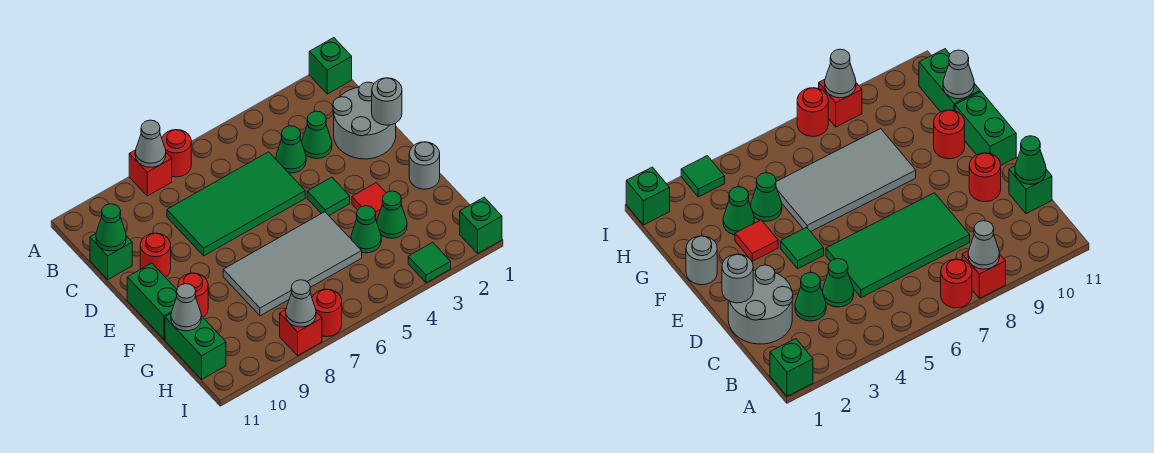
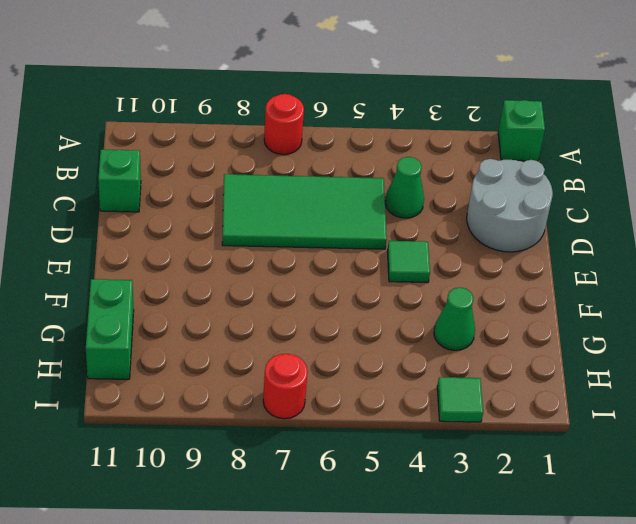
none -> red brick A8 level 1
none -> green cone C3 level 1
none -> red round brick D10 level 1

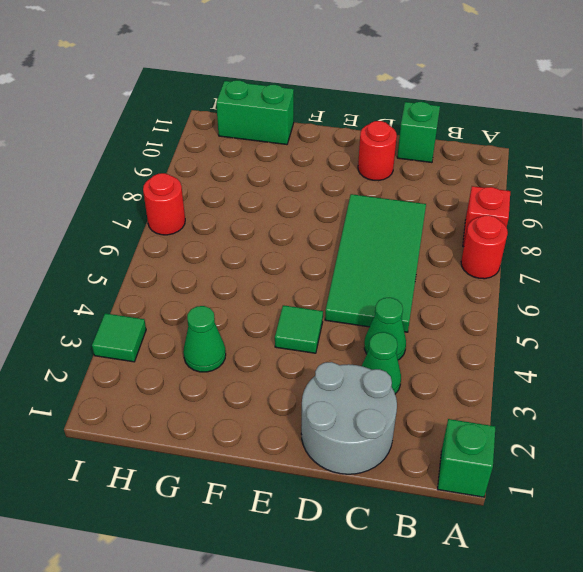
none -> green brick E11:F11 level 1
none -> grey round brick F1 level 1
none -> red tile F3 level 1

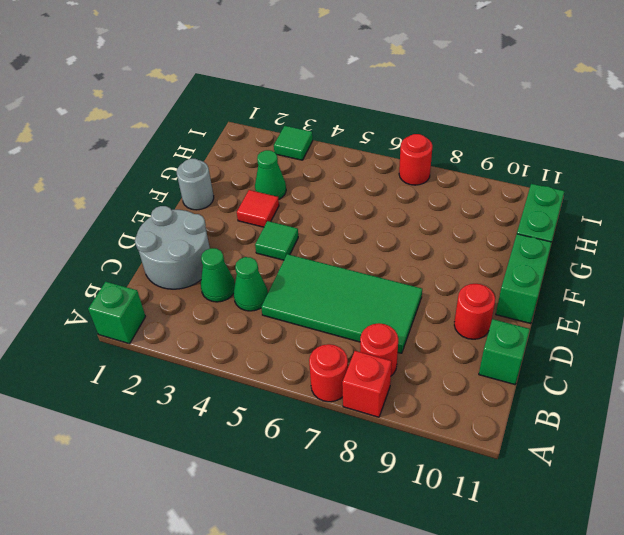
red round brick B8 level 1 -> red round brick F10 level 1
none -> grey tile F5:G8 level 1
none -> green cone G4 level 1
none -> green brick I1 level 1

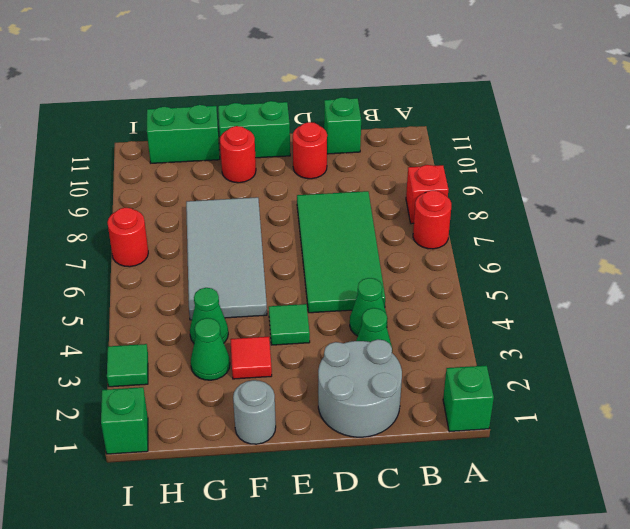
none -> red brick I8 level 1
none -> grey cone A8 level 2
none -> green cone C11 level 2

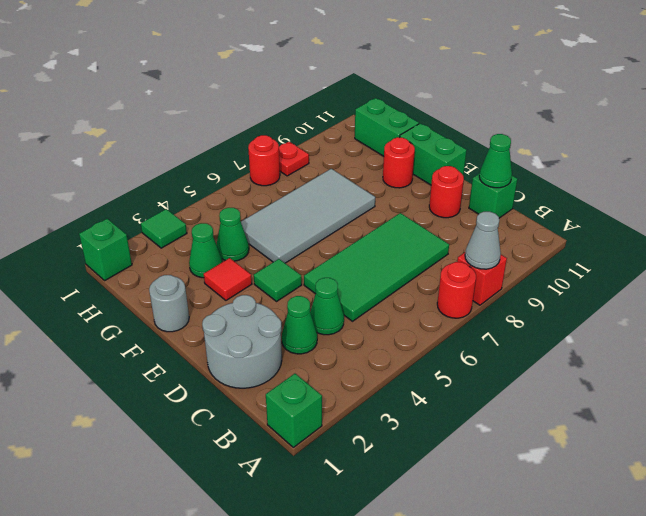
red plate I8 level 1 -> red brick I8 level 1
none -> grey round brick D1 level 2
none -> grey cone G11 level 2
none -> grey cone I8 level 2

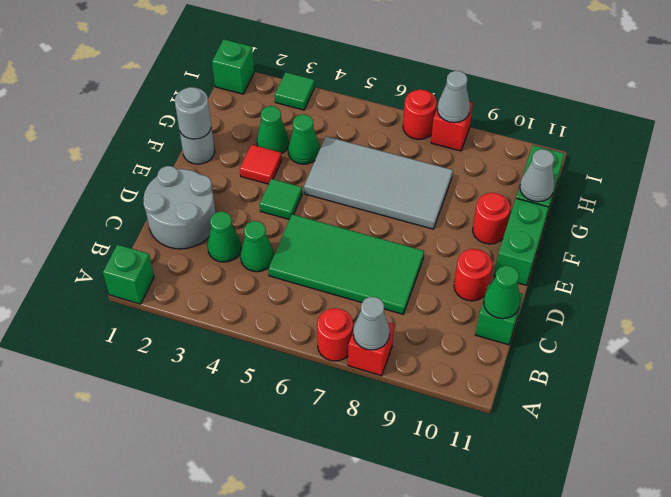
grey round brick F1 level 2 -> grey round brick D1 level 2

